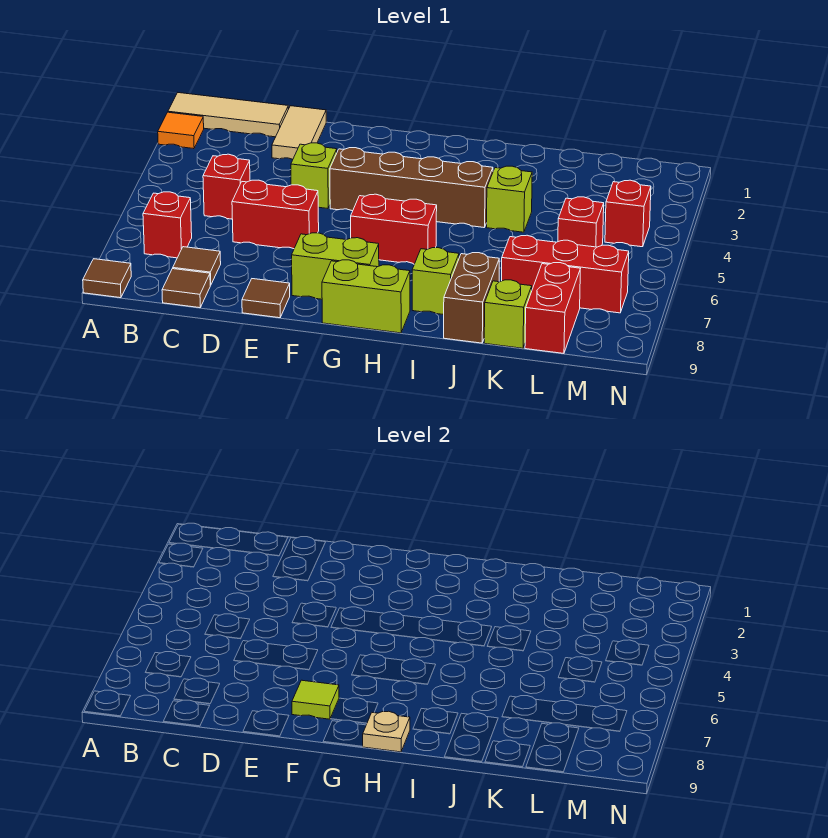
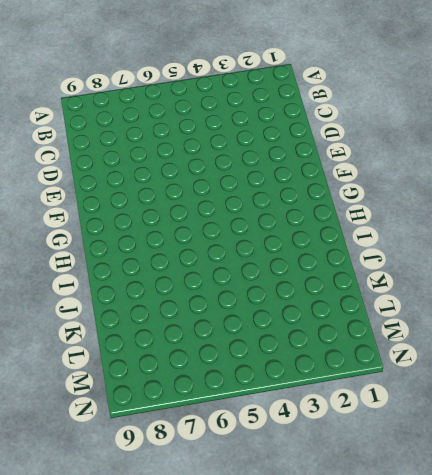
none -> tan tile A1:C1 level 1
none -> orange tile A2 level 1
none -> brown tile A9 level 1

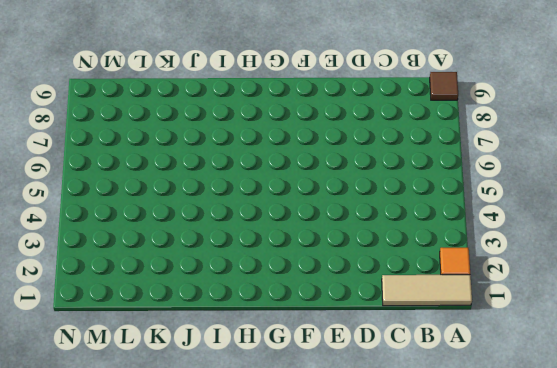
none -> red brick B7 level 1
none -> red brick C5 level 1
none -> brown tile C8 level 1

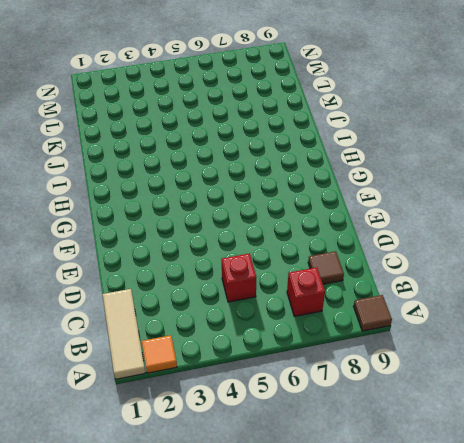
none -> brown tile C9 level 1
none -> tan tile D1:D2 level 1
none -> red brick D6:E6 level 1

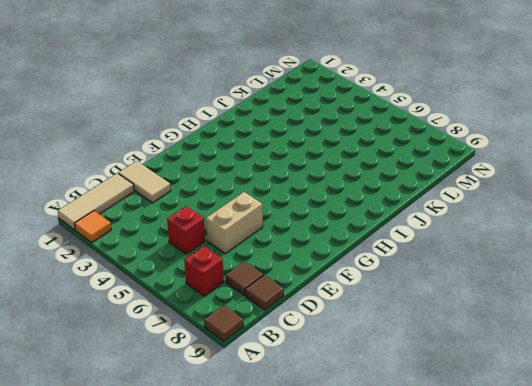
tan brick D6:E6 level 1 -> red brick D6:E6 level 1
none -> lime brick E4 level 1
none -> brown tile E9 level 1
none -> brown brick F4:I4 level 1

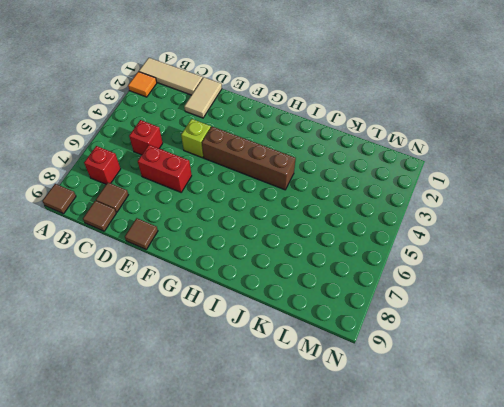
none -> lime brick F8:G8 level 1
none -> red brick G6:H6 level 1
none -> lime brick G9:H9 level 1

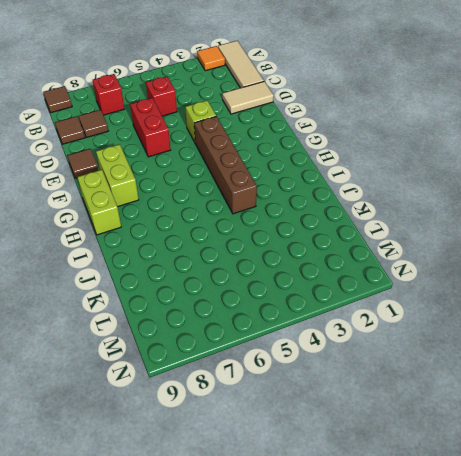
none -> red brick G6:H6 level 1
none -> lime brick I8 level 1
none -> lime brick J4 level 1

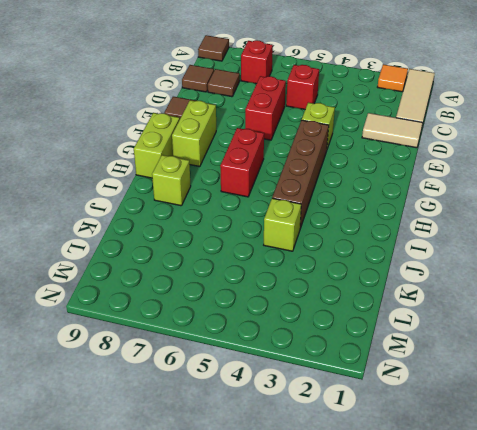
none -> brown brick J8:J9 level 1
none -> red brick K7:M7 level 1
none -> lime brick K9 level 1

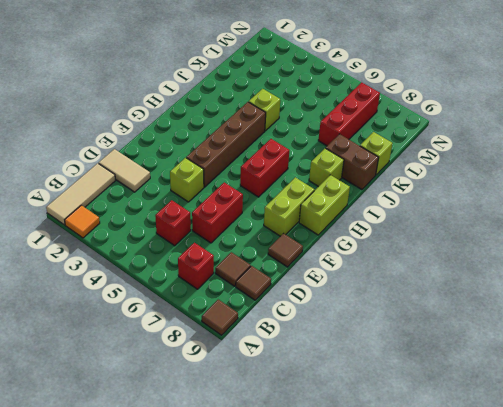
none -> red brick L5 level 1
none -> red brick L8:L9 level 1
none -> red brick M4 level 1

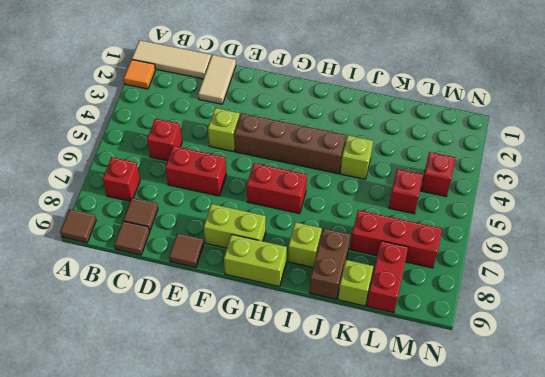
none -> lime tile F8 level 2
none -> tan plate H9 level 2

